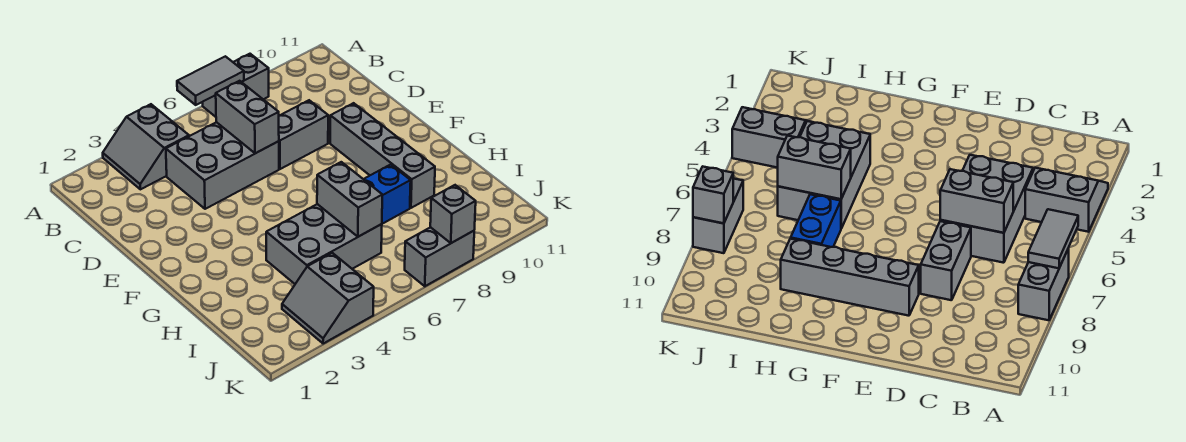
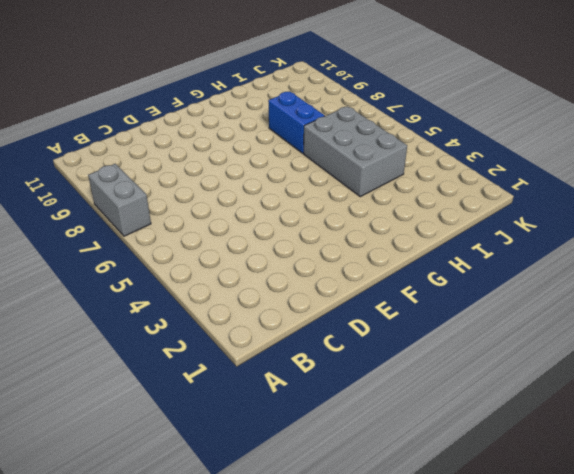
none -> grey slope A3:B4 level 1 top 4
none -> grey brick C4:D6 level 1
none -> grey brick D7:D8 level 1

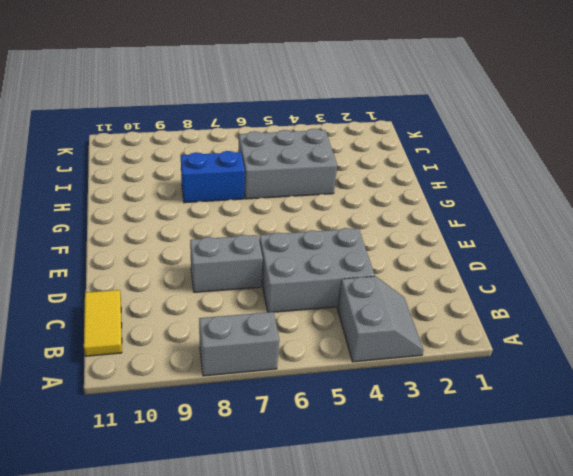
yellow tile B11:C11 level 1 -> none
none -> grey brick E9:H9 level 1
none -> grey slope J3:K4 level 1 top 4
none -> grey brick K7:K8 level 1

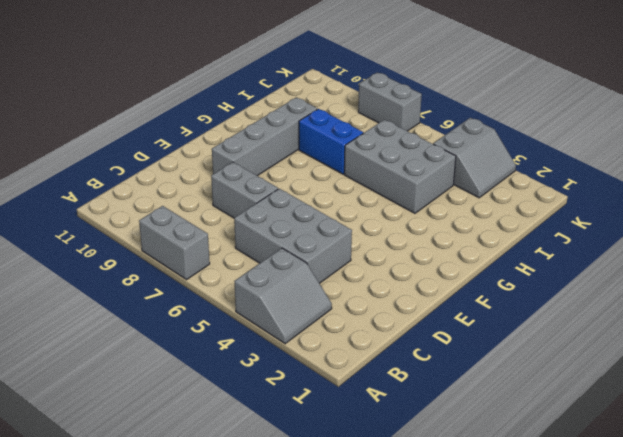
none -> grey tile A6:A7 level 2
none -> grey brick C6:D6 level 2
none -> grey brick H6:I6 level 2

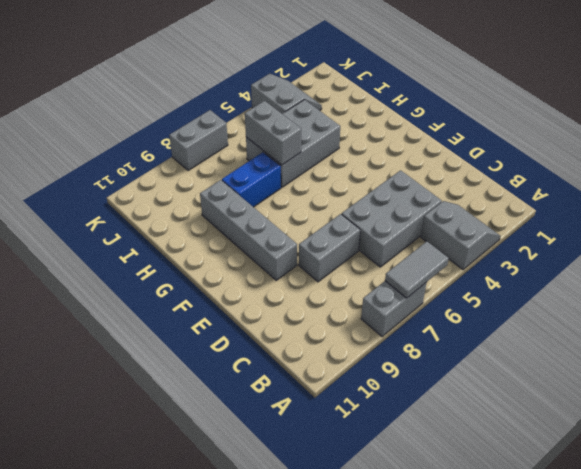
none -> grey brick C6:D6 level 2
none -> grey brick K8 level 2

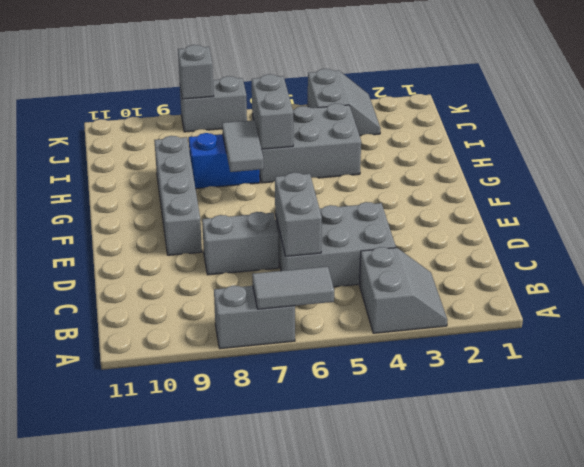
grey tile G7:H7 level 2 -> none

